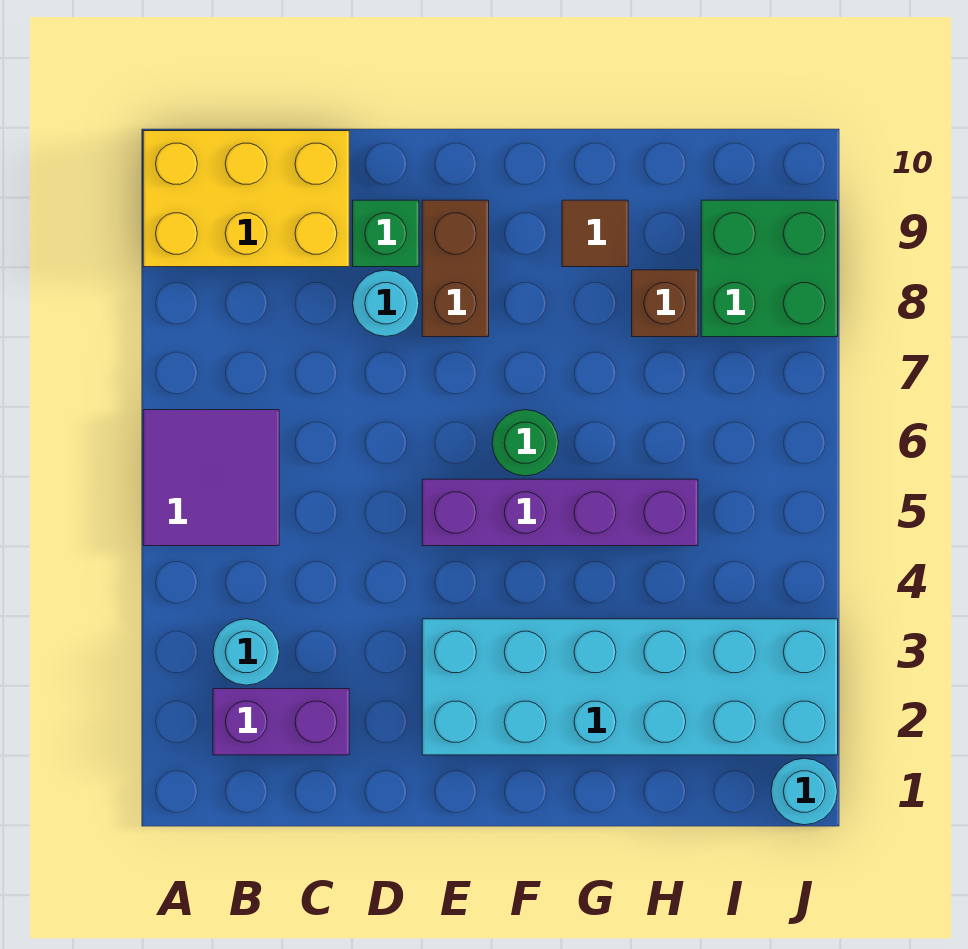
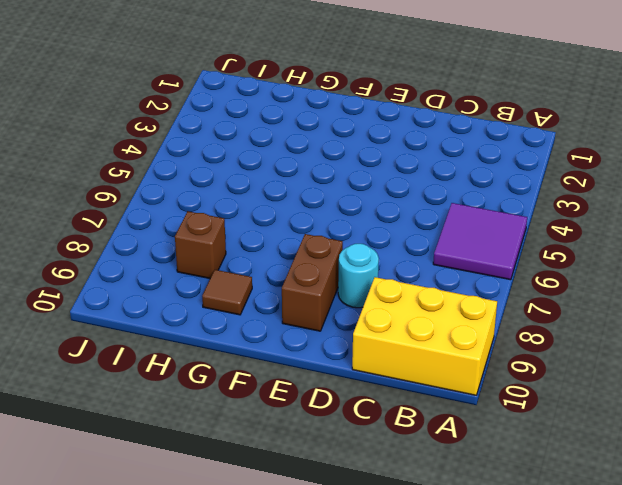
none -> purple brick B2:C2 level 1
none -> cyan round brick B3 level 1
none -> green brick D9 level 1

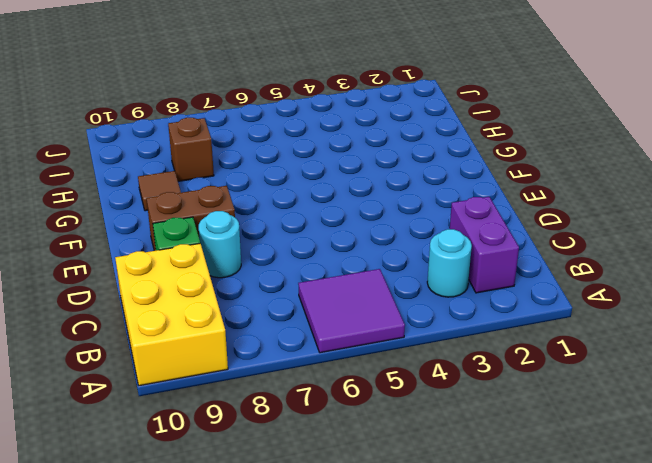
none -> cyan brick E2:J3 level 1
none -> purple brick E5:H5 level 1
none -> green round brick F6 level 1

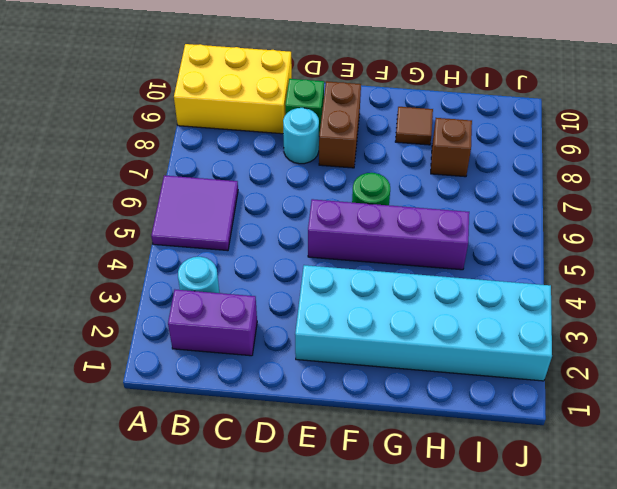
none -> green brick I8:J9 level 1
none -> cyan round brick J1 level 1

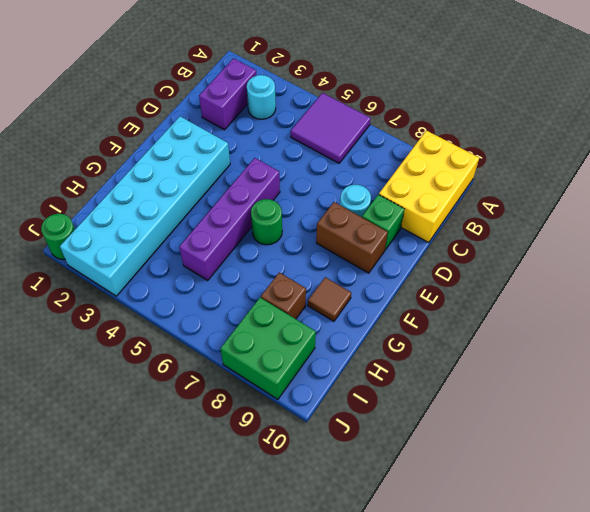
green round brick J1 level 1 -> cyan round brick J1 level 1

